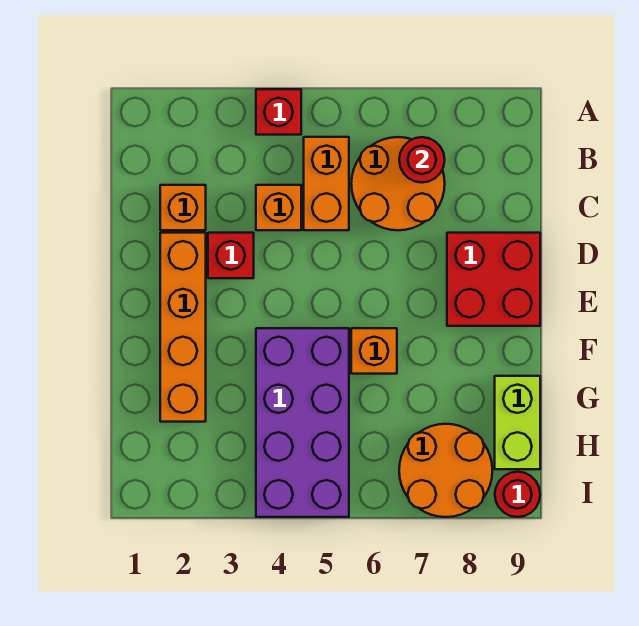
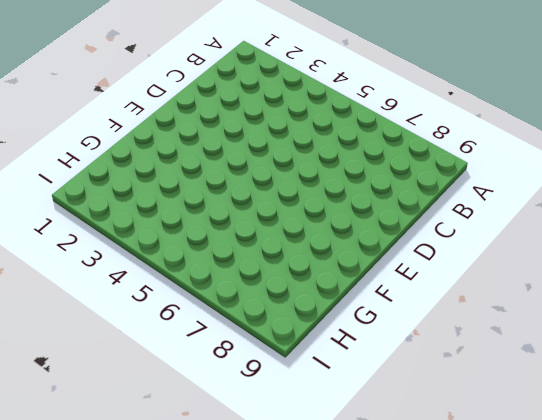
none -> red brick A4 level 1
none -> orange brick B5:C5 level 1
none -> orange round brick B6:C7 level 1

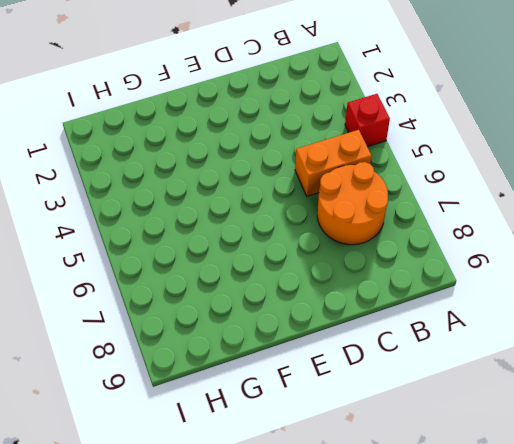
none -> orange brick C2 level 1
none -> orange brick C4 level 1
none -> orange brick D2:G2 level 1

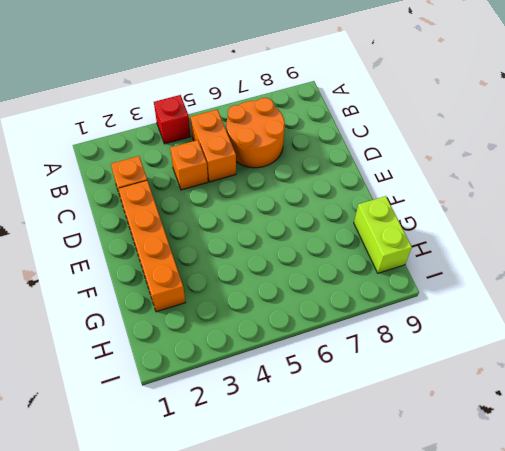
none -> red brick D3 level 1
none -> red brick D8:E9 level 1
none -> purple brick F4:I5 level 1

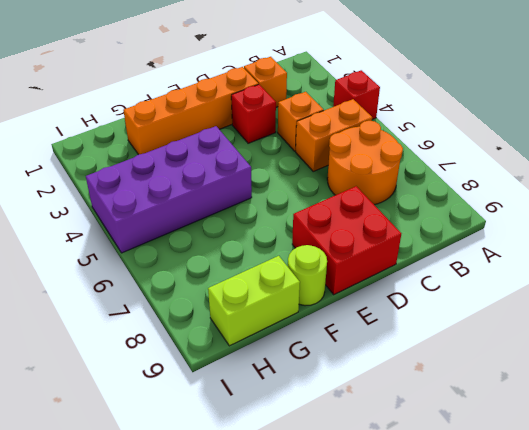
lime round brick F9 level 1 -> none
none -> orange brick F6 level 1
none -> orange round brick H7:I8 level 1
none -> red round brick I9 level 1

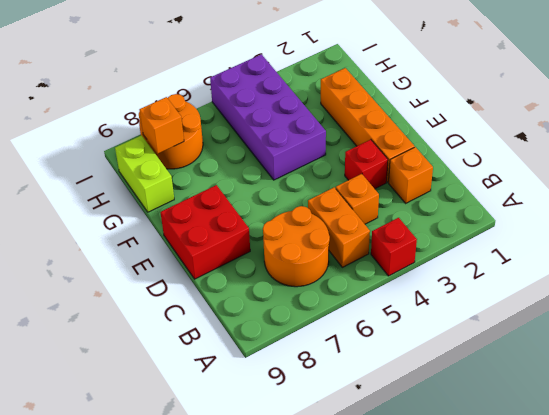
orange brick H8 level 2 -> orange brick F6 level 1
none -> red round brick I9 level 1
none -> red round brick B7 level 2

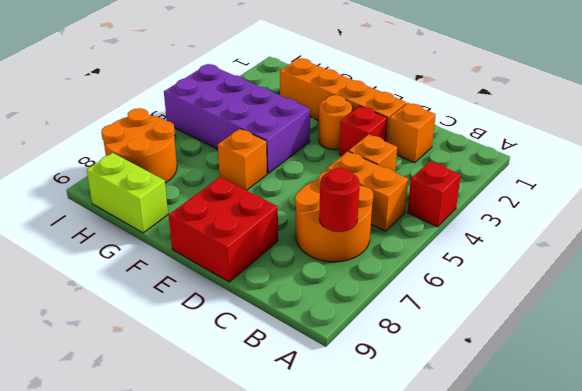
orange round brick E3 level 1 -> none
none -> red round brick I9 level 1

